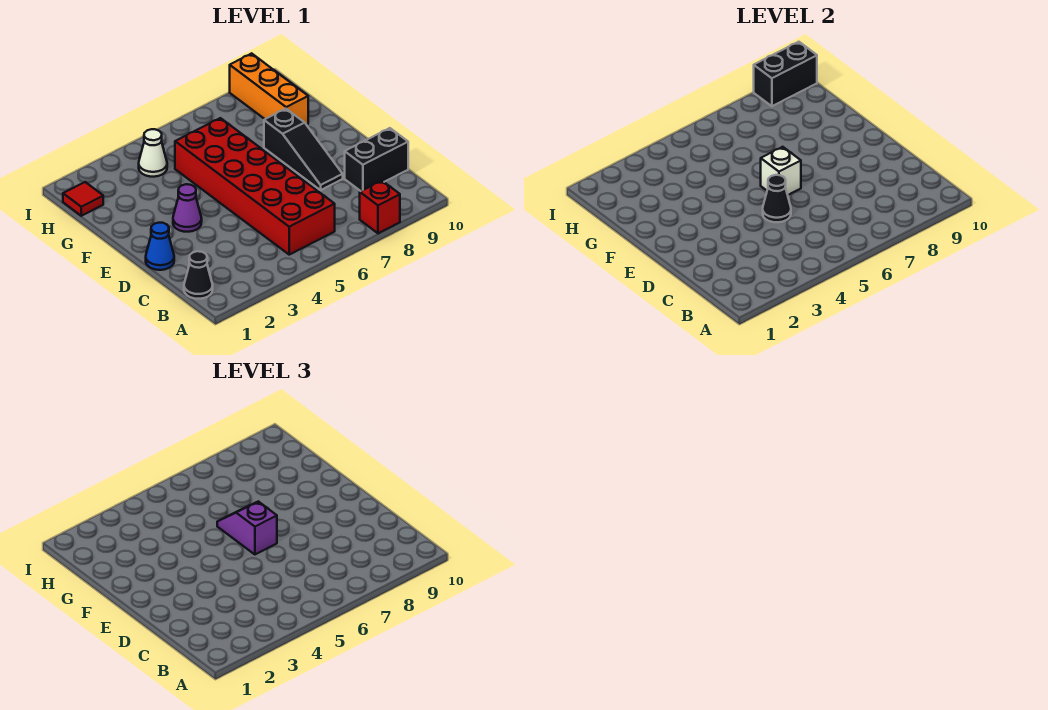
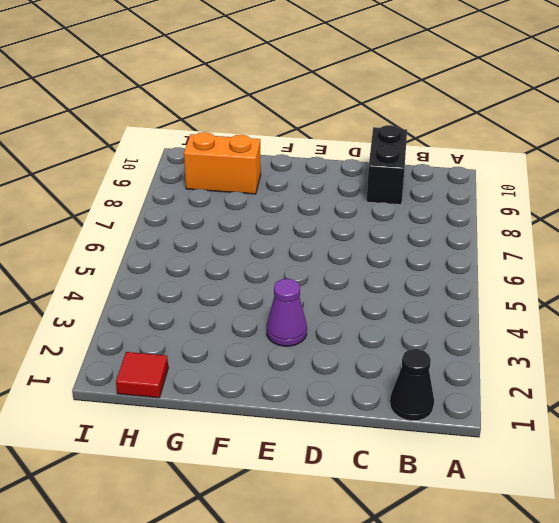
orange brick G9:H9 level 1 -> orange brick G9:I9 level 1
none -> red brick A8 level 1
none -> red brick B5:G6 level 1
none -> blue cone D1 level 1

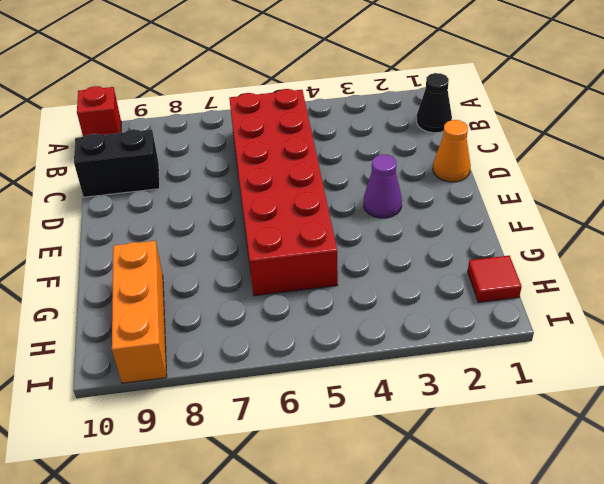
red brick A10 level 1 -> red brick A8 level 1
orange cone D1 level 1 -> blue cone D1 level 1
none -> black slope D8:F8 level 1 top F
none -> white cone H4 level 1
none -> black cone D5 level 2

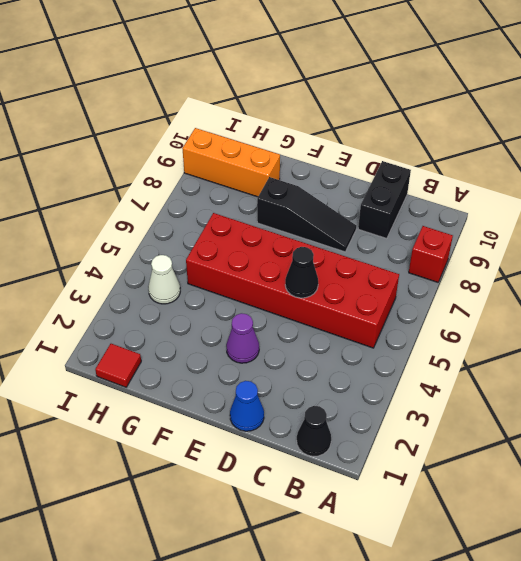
none -> white brick E6 level 2
none -> black brick I9:I10 level 2
none -> purple slope E6:F6 level 3 top E

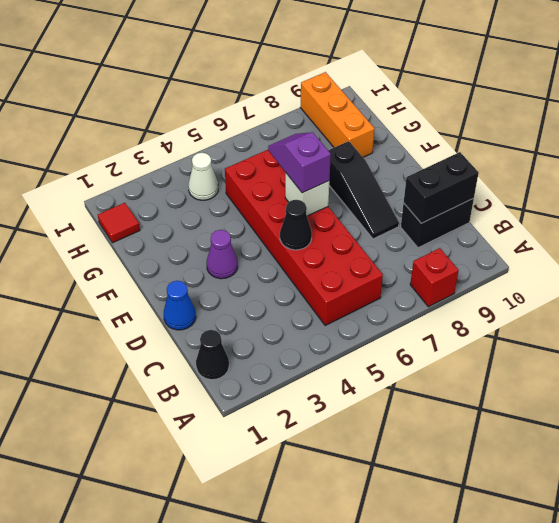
black brick C9:C10 level 2 -> black brick I9:I10 level 2

